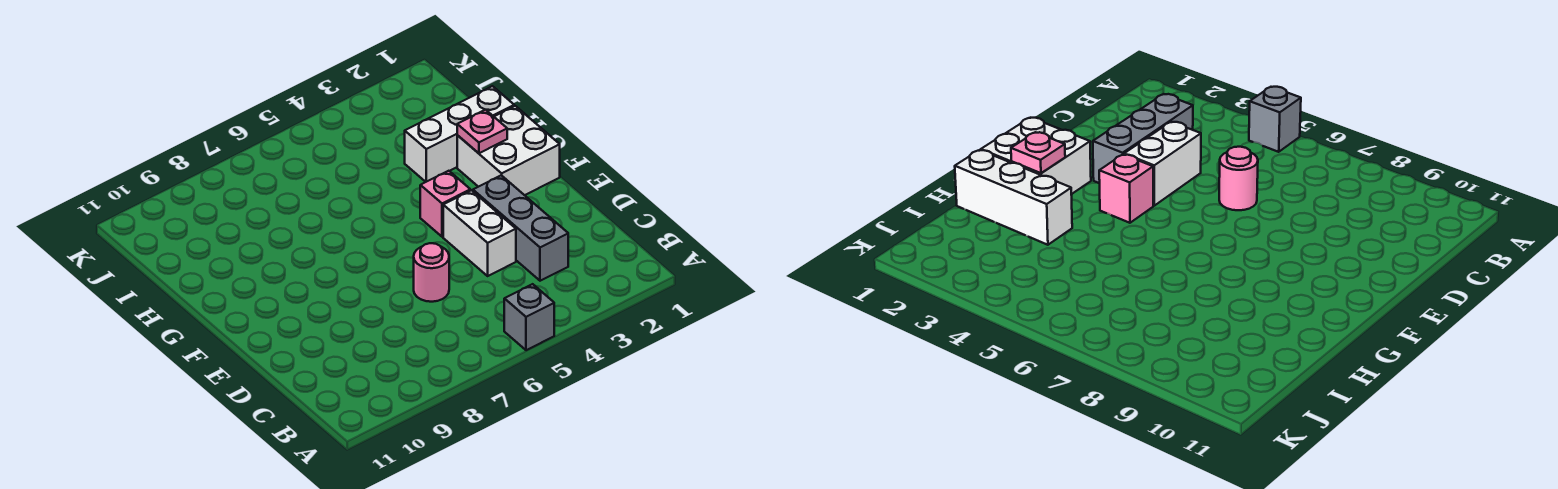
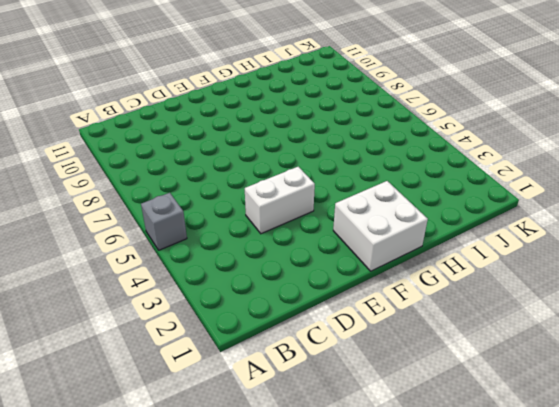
none -> grey brick C3:E3 level 1
none -> pink round brick D6 level 1

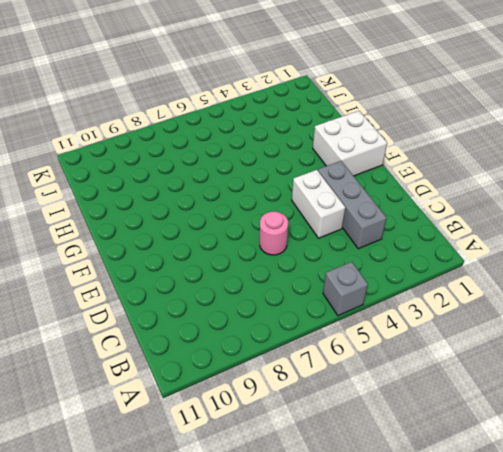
none -> pink brick F4 level 1
none -> white brick H1:H3 level 1

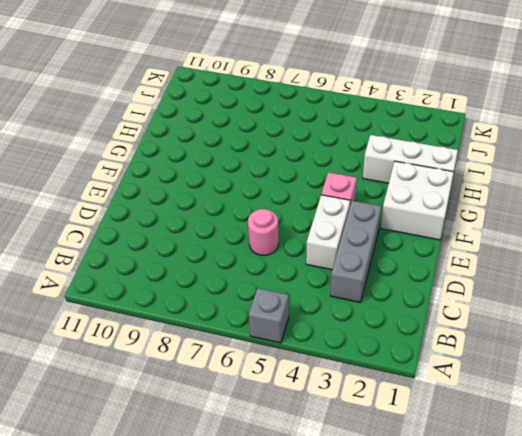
none -> pink plate G2 level 2

